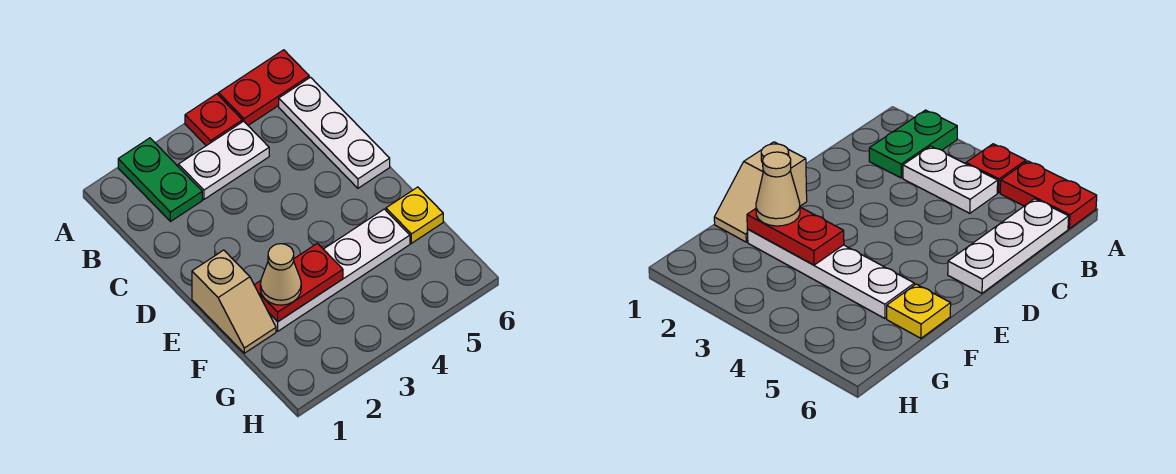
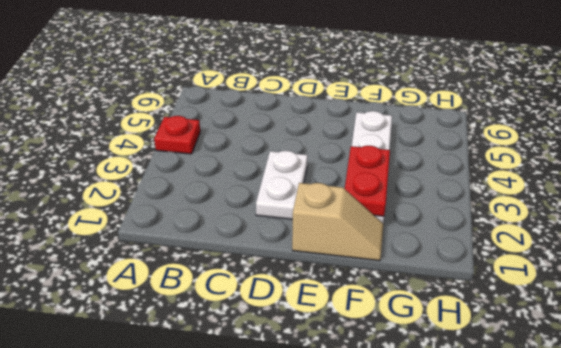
white plate D2:D3 level 1 -> white plate B3:B4 level 1
none -> green plate A2:B2 level 1
none -> red plate A5:A6 level 1

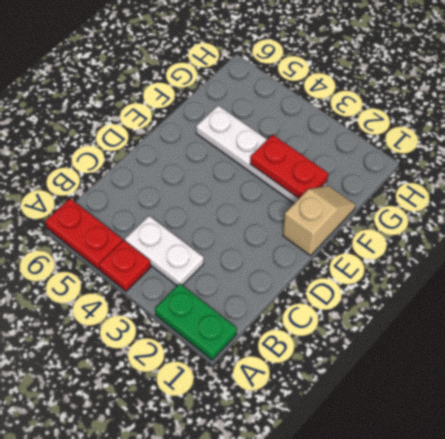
green plate A1:A2 level 1 -> green plate A2:B2 level 1
none -> white plate B6:D6 level 1
none -> yellow plate F6 level 1

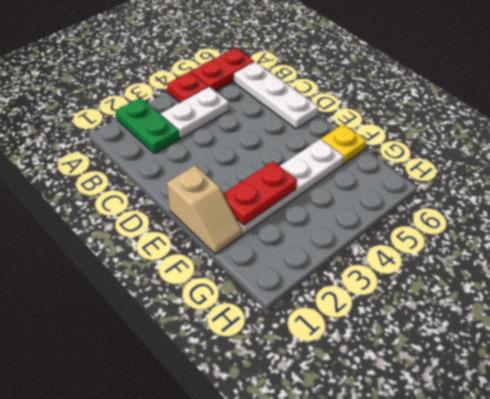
none -> tan cone F2 level 3

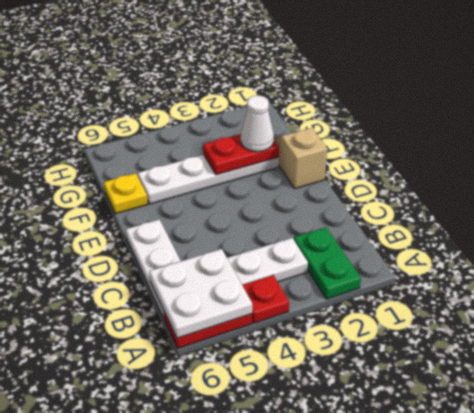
white plate A5:B6 level 2 -> none
white cone F2 level 3 -> tan cone F2 level 3

